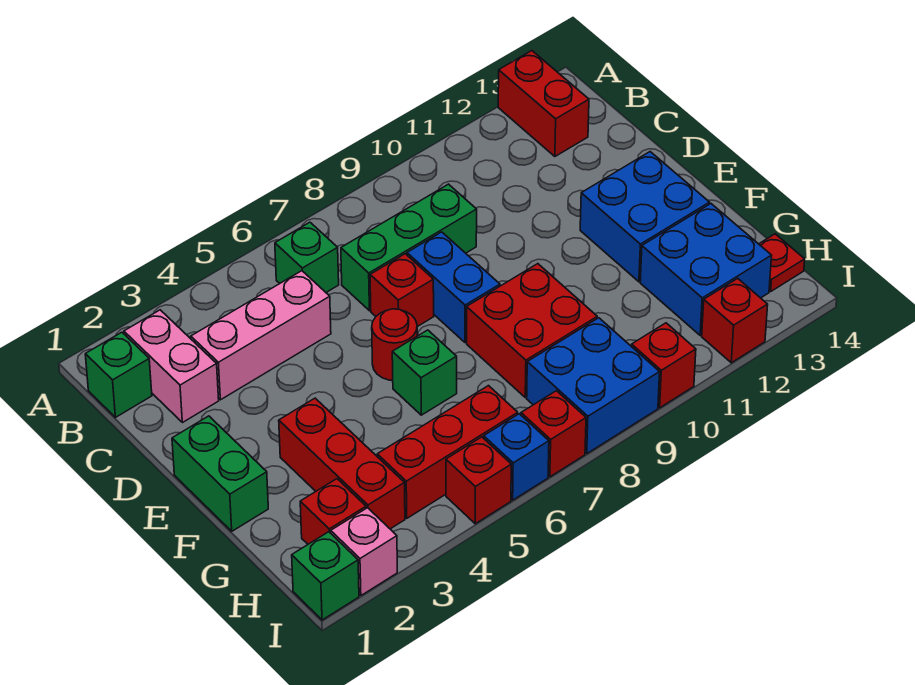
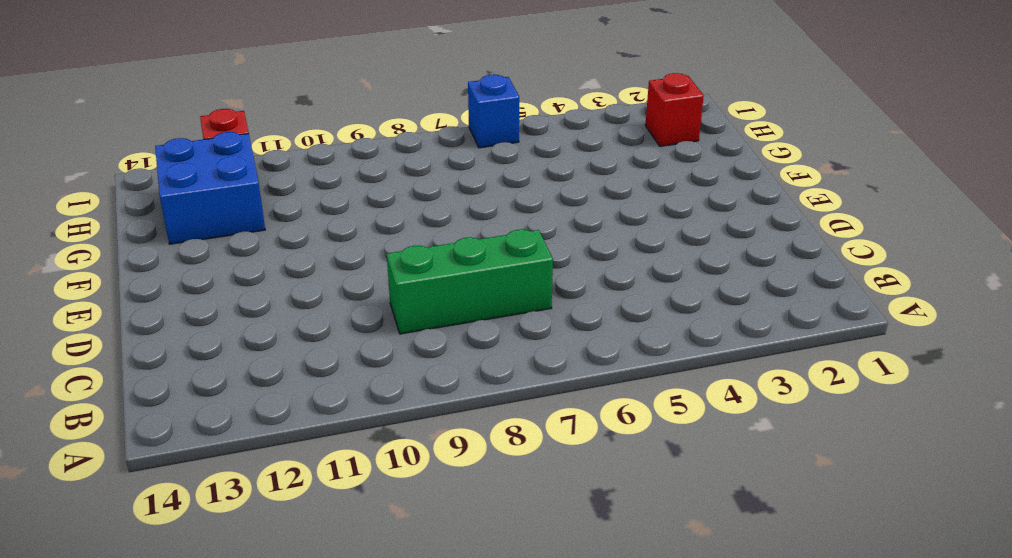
none -> red brick A13:B13 level 1
none -> green brick B1 level 1
none -> pink brick B2:C2 level 1

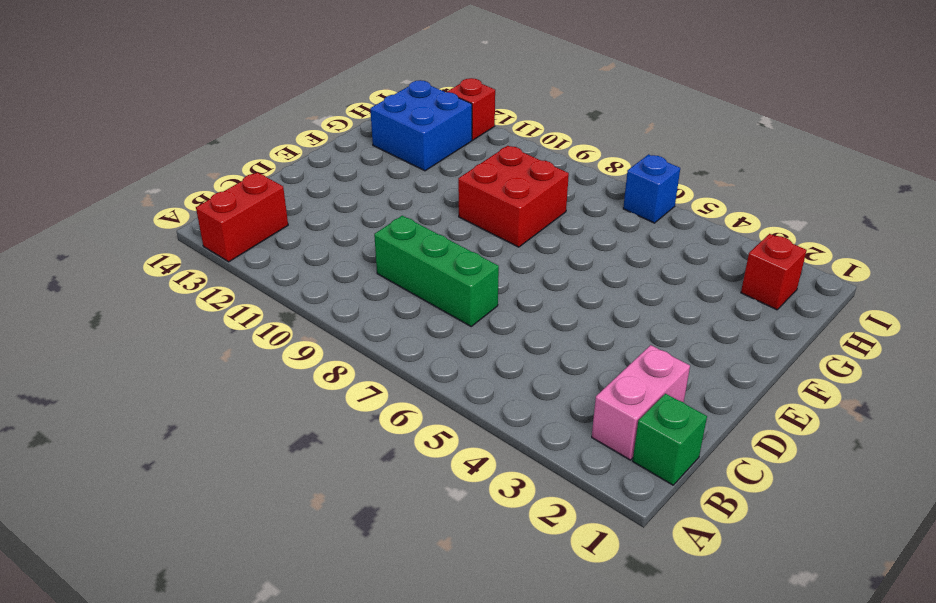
none -> green brick B6 level 1
none -> pink brick C3:C5 level 1
none -> red brick D7 level 1

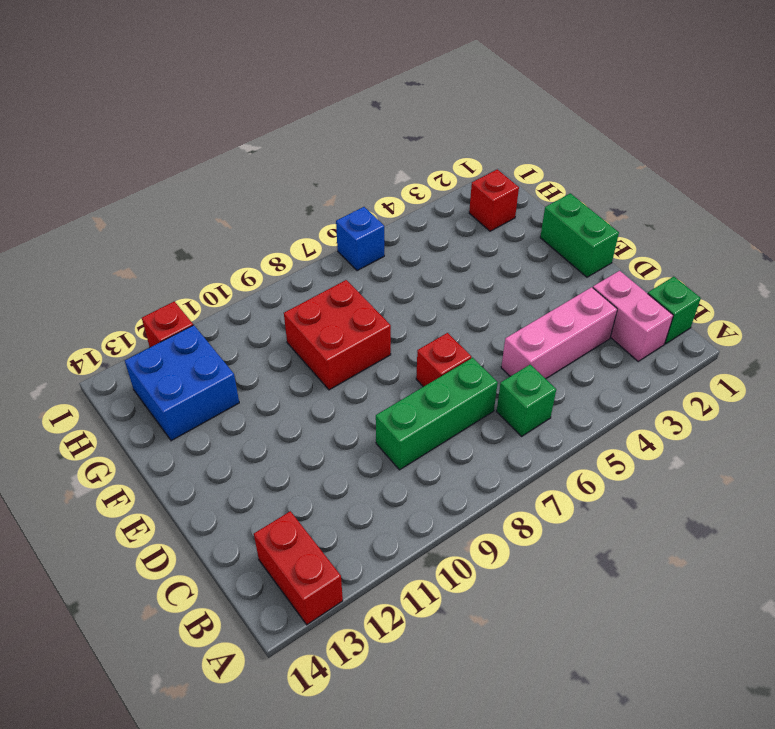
none -> blue brick D8:E8 level 1
none -> red round brick E6 level 1
none -> blue brick E12:F13 level 1

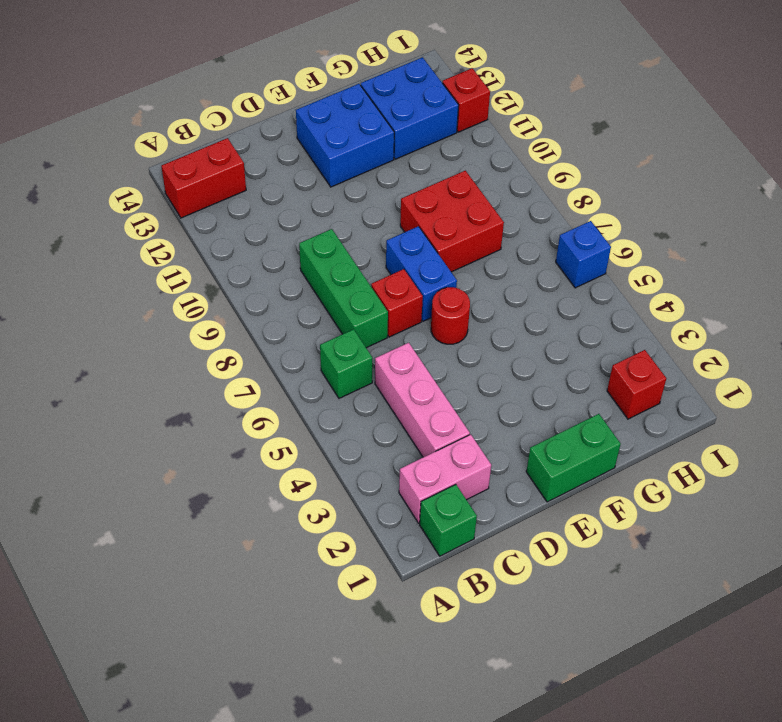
blue brick E7:E8 level 1 -> blue brick D8:E8 level 1
none -> red brick F3:H3 level 1
none -> green brick F6 level 1
none -> red brick H4:H6 level 1

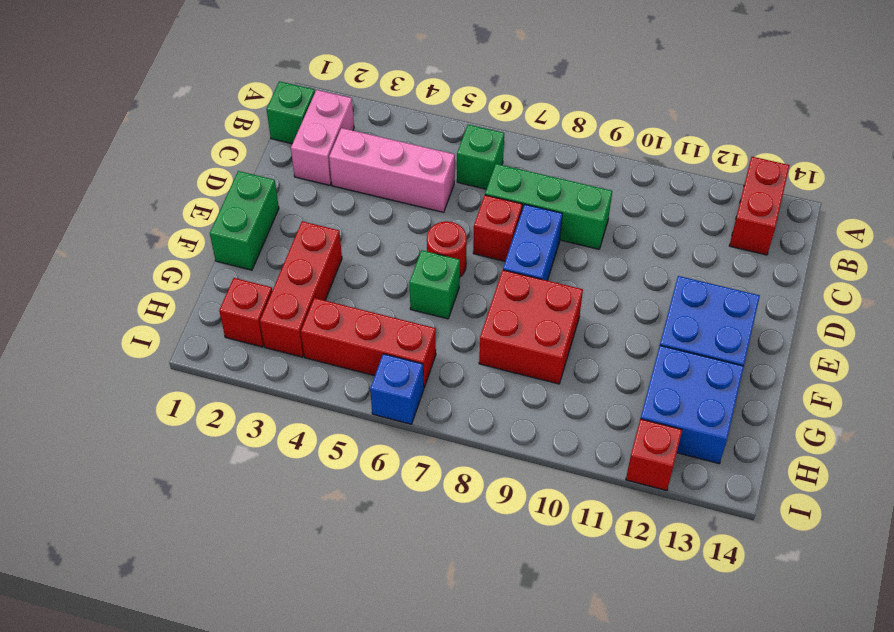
none -> blue brick H8:I9 level 1
none -> red plate H14 level 1
none -> green brick I1 level 1

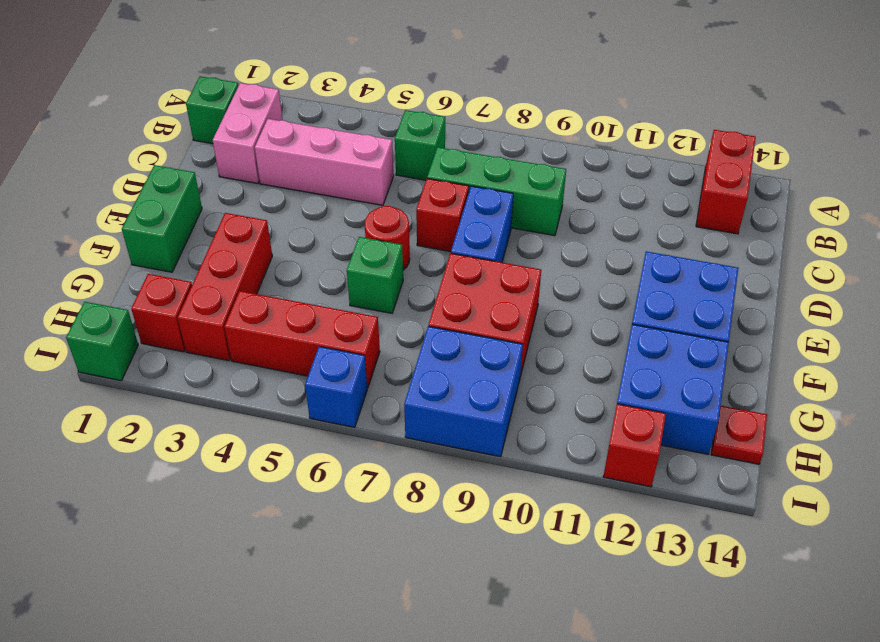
none -> pink brick I2 level 1
none -> red brick I5 level 1
none -> red brick I7 level 1

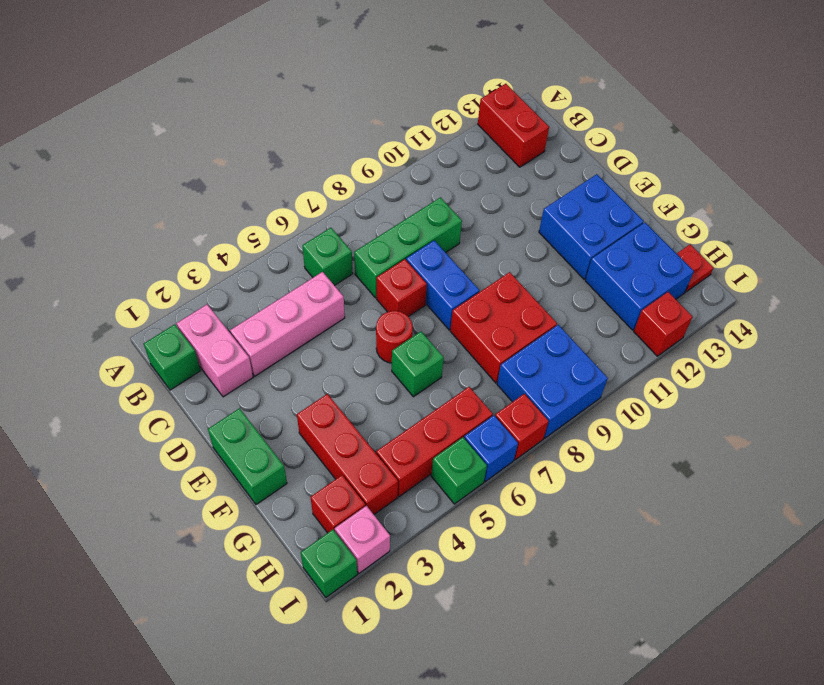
green brick I5 level 1 -> red brick I5 level 1
none -> red brick I10 level 1

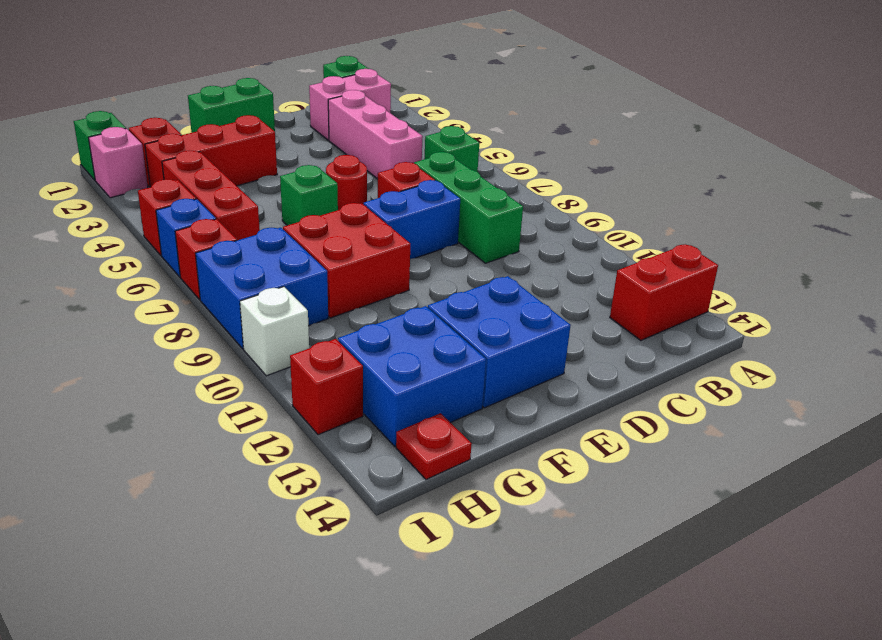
white brick I10 level 1 -> red brick I10 level 1

